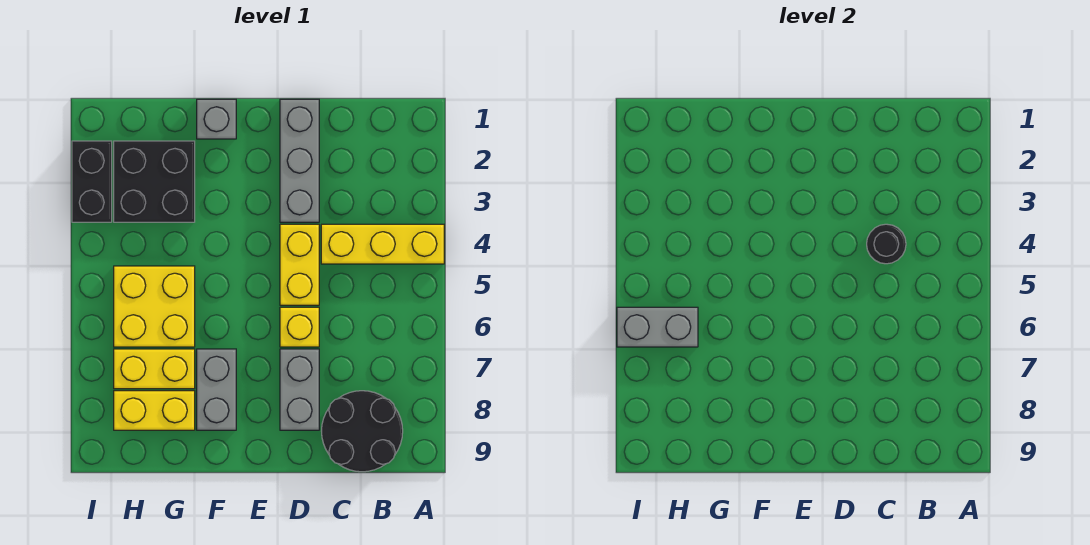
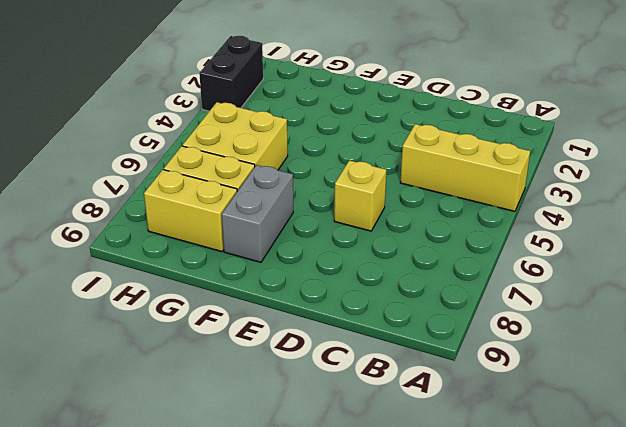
none -> black round brick B8:C9 level 1
none -> grey brick D1:D3 level 1
none -> yellow brick D4:D5 level 1

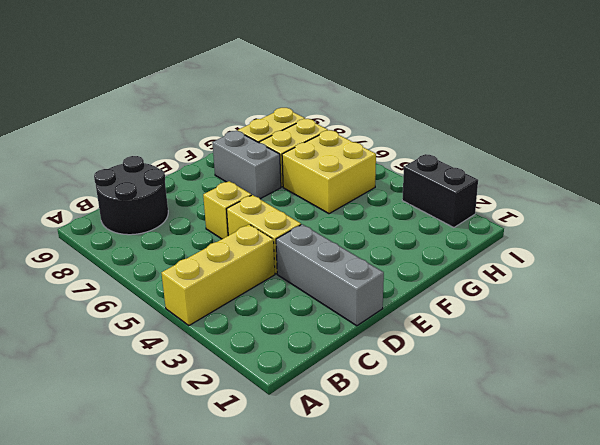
none -> grey brick D7:D8 level 1
none -> grey brick F1 level 1
none -> black brick G2:H3 level 1

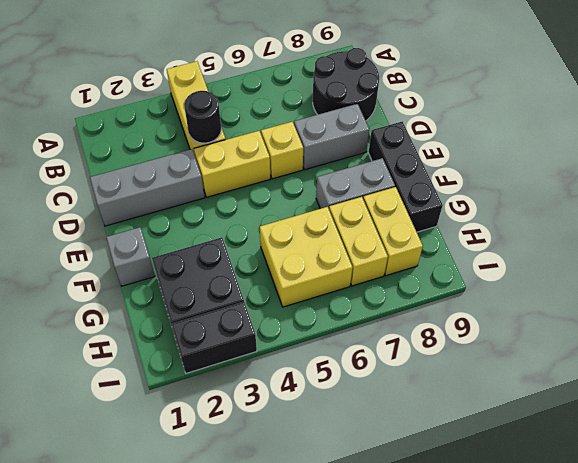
black brick E9:G9 level 1 -> none
none -> grey brick H6:I6 level 2

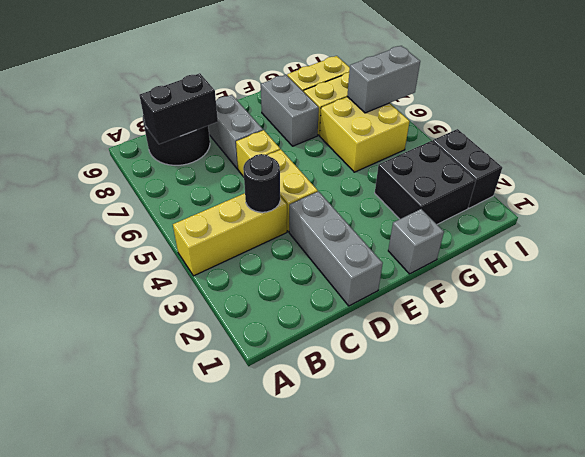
black brick B8:C8 level 2 -> none

